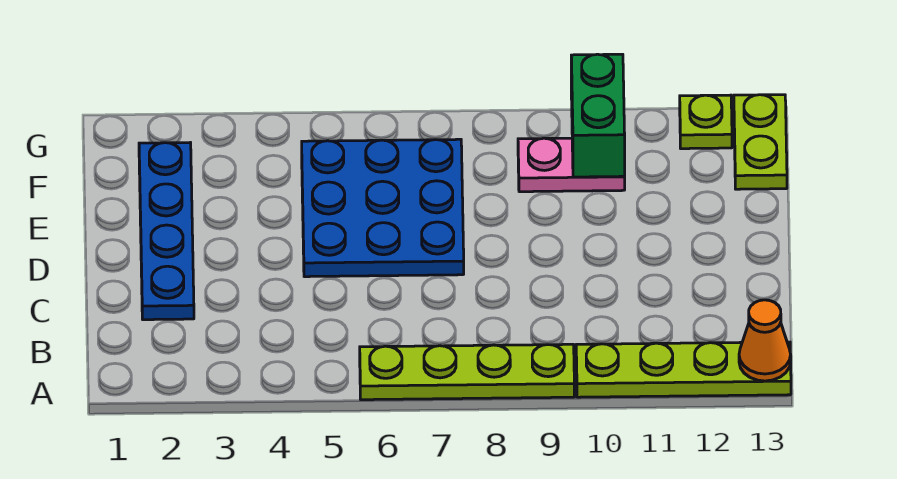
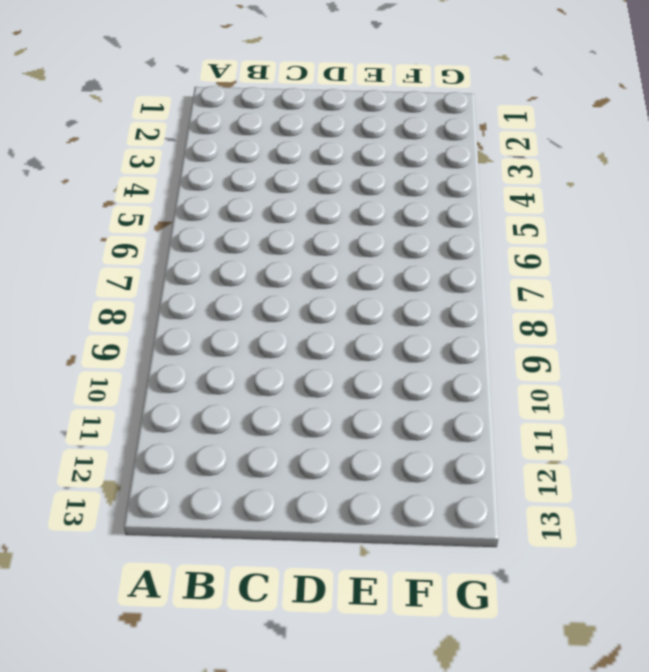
none -> lime plate A6:A9 level 1
none -> lime plate A10:A13 level 1

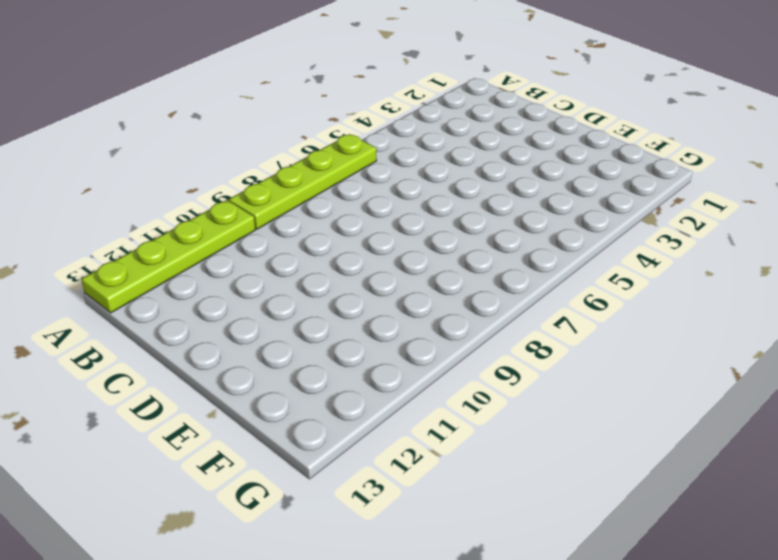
none -> blue plate C2:F2 level 1
none -> blue plate D5:F7 level 1

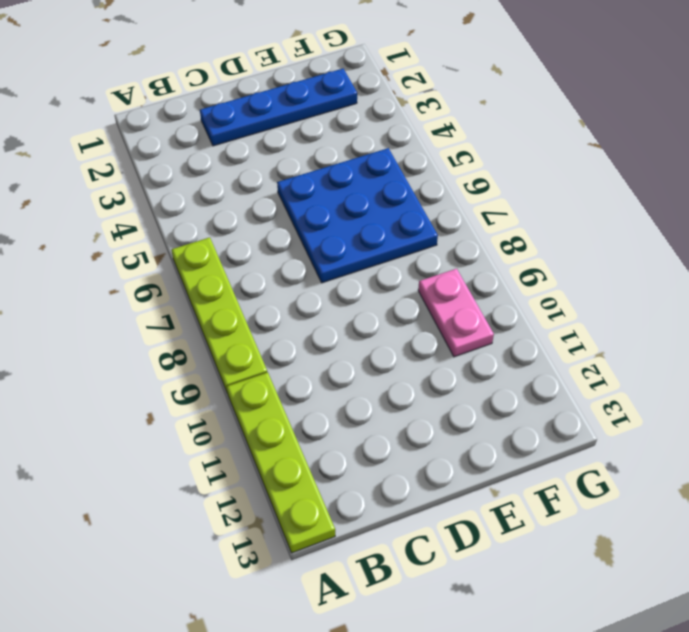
none -> lime plate F13:G13 level 1
none -> lime plate G12 level 1

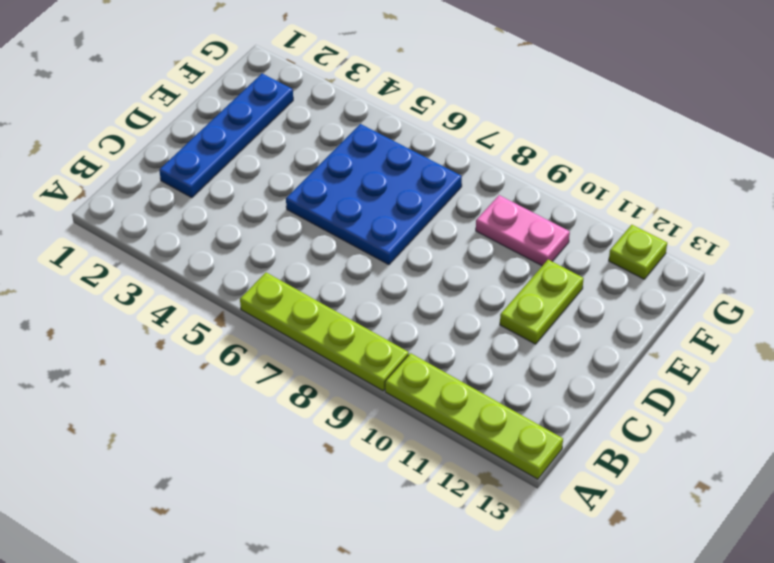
lime plate D11:E11 level 1 -> lime plate F13:G13 level 1
none -> orange cone A13 level 2
none -> green brick F10:G10 level 2

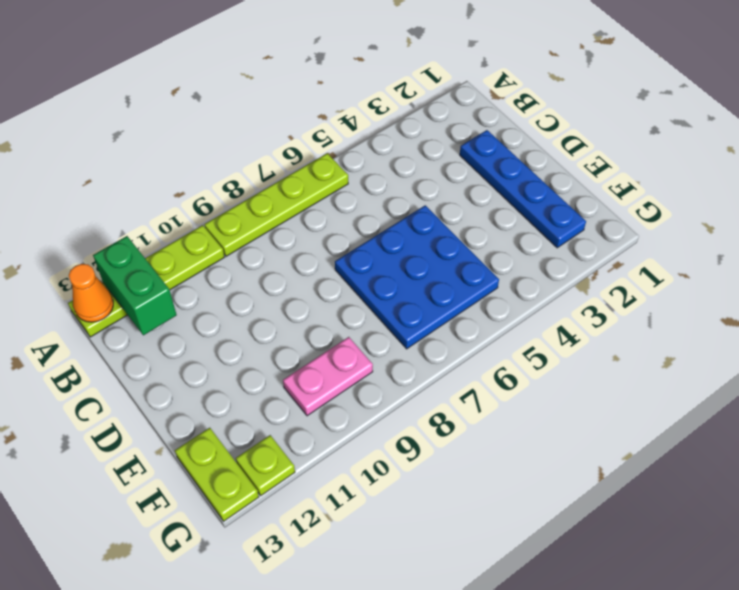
green brick A12:B12 level 2 -> green brick F10:G10 level 2

